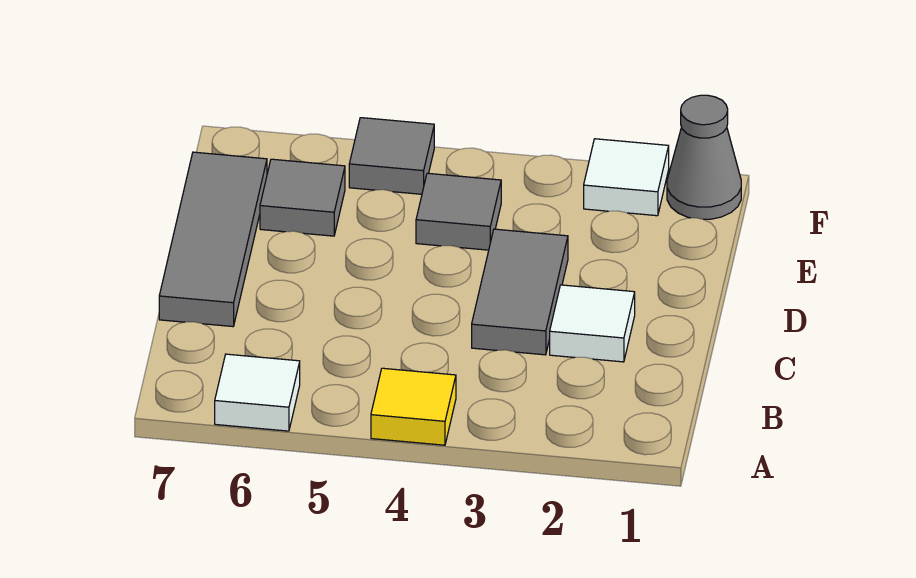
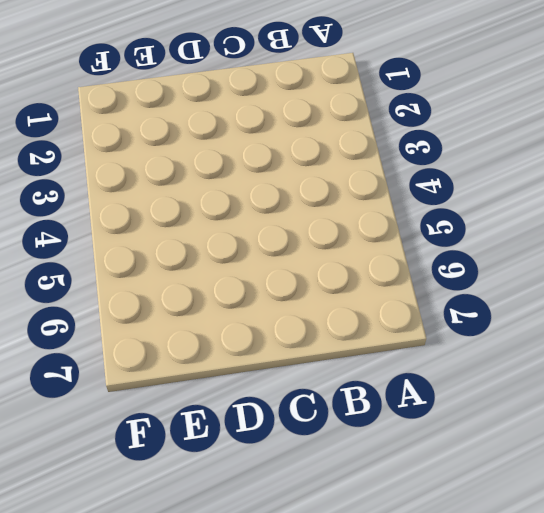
none -> yellow tile A4 level 1
none -> white tile A6 level 1

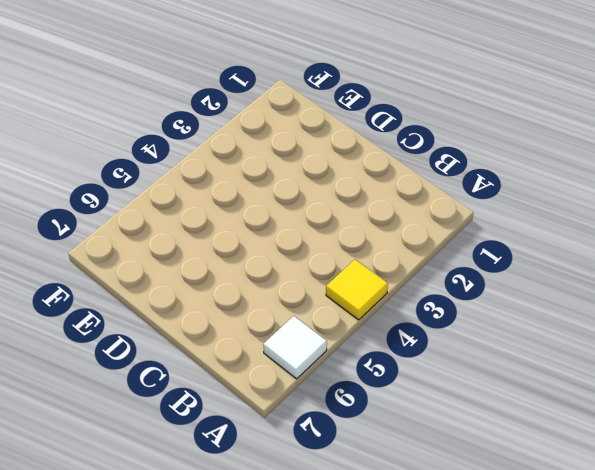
none -> white tile C2 level 1
none -> grey tile C3:D3 level 1

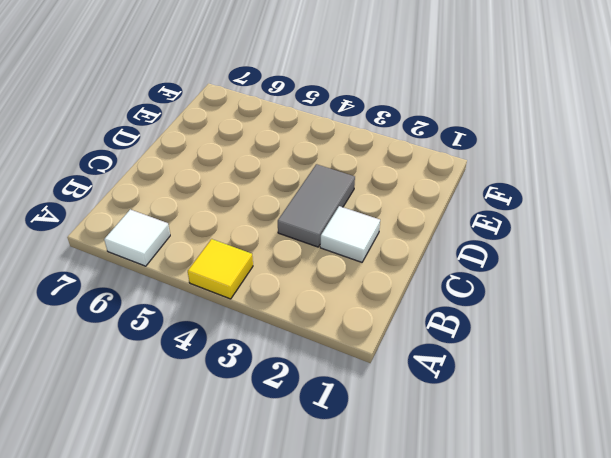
none -> grey tile C7:E7 level 1
none -> grey tile E4 level 1

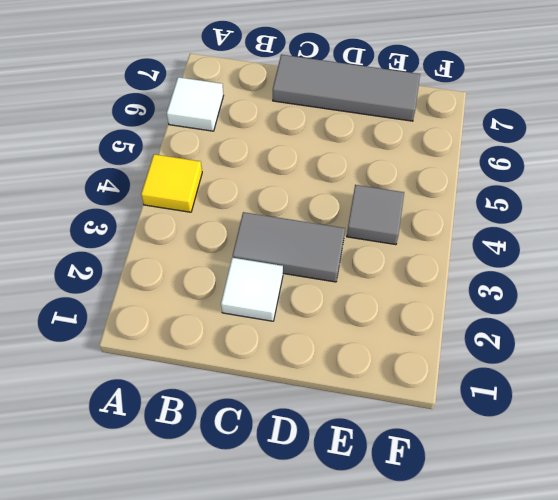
none -> grey tile E6 level 1
none -> grey cone F1 level 1

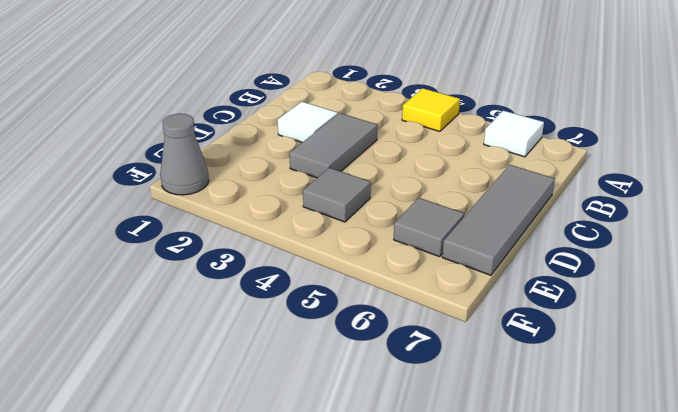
none -> white tile F2 level 1
none -> grey tile F5 level 1

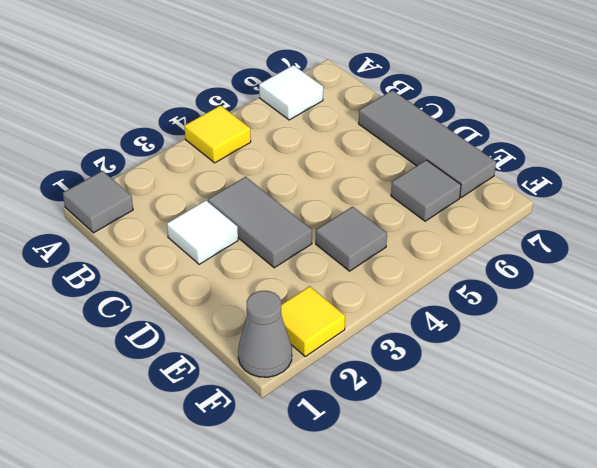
grey tile A1 level 1 -> grey tile F5 level 1
yellow tile F2 level 1 -> white tile F2 level 1

